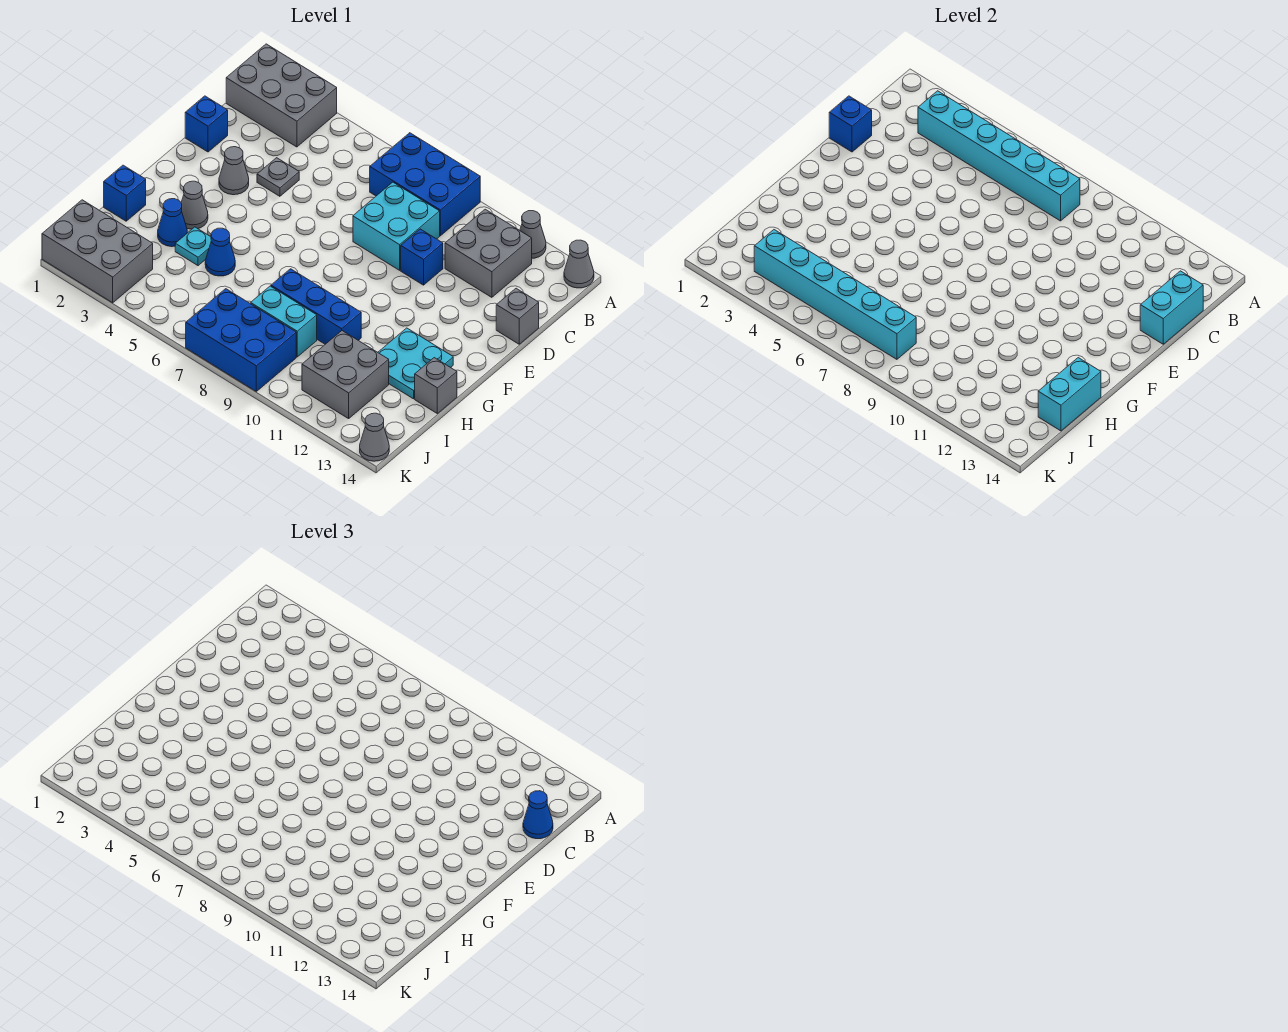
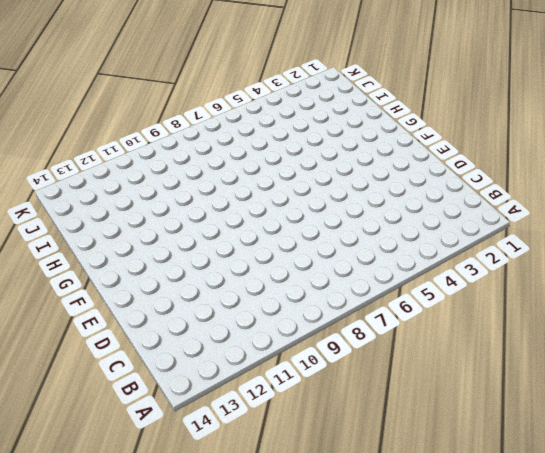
none -> grey brick A1:B3 level 1
none -> blue brick A7:B9 level 1
none -> grey cone A12 level 1
none -> grey cone A14 level 1

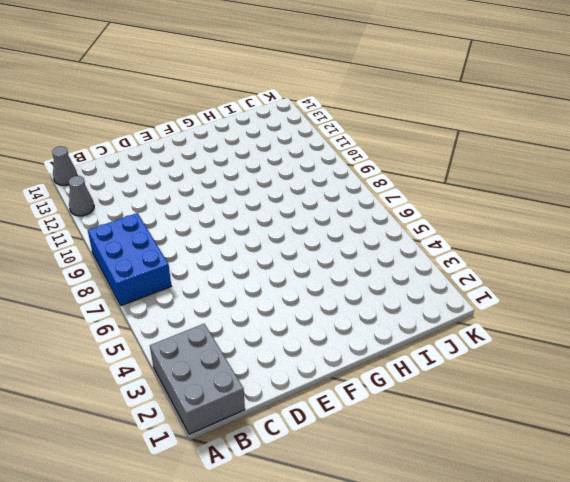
none -> grey brick B11:C12 level 1
none -> cyan brick C8:D9 level 1
none -> blue brick D1 level 1
none -> grey plate D4 level 1

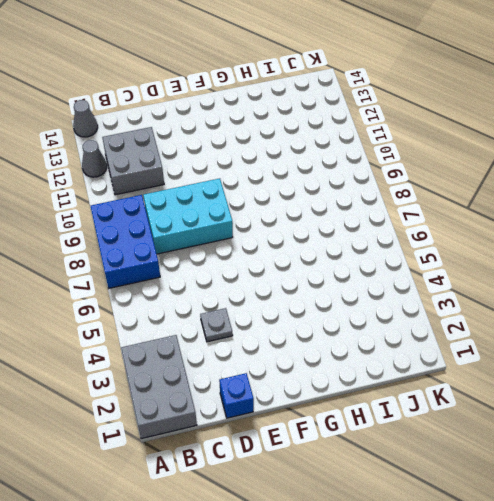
cyan brick C8:E9 level 1 -> cyan brick C8:D9 level 1
none -> blue brick D10 level 1
none -> grey brick D14 level 1
none -> grey cone E3 level 1
none -> grey cone G3 level 1

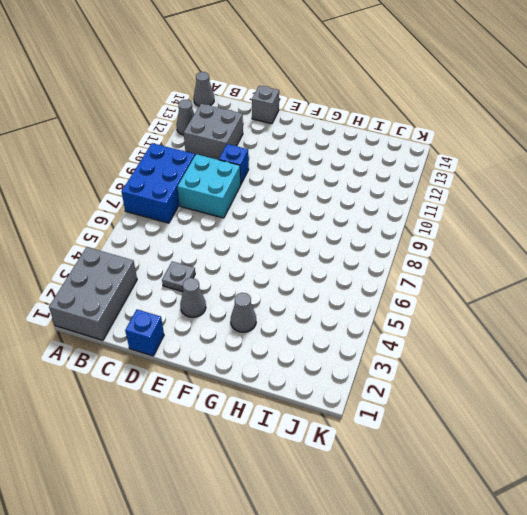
none -> cyan plate G12:H13 level 1
none -> blue brick H1 level 1
none -> blue cone H3 level 1
none -> cyan plate H4 level 1

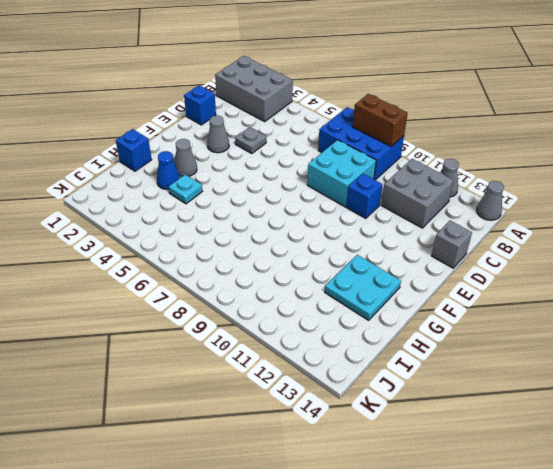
brown brick A8:A9 level 2 -> none
none -> blue cone H5 level 1
none -> blue brick H8:H10 level 1
none -> grey brick H14 level 1
none -> cyan brick I8:I9 level 1

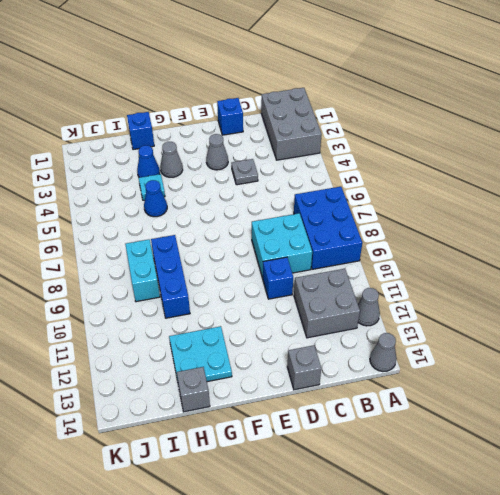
none -> grey brick I11:J12 level 1
none -> grey brick J1:K3 level 1
none -> blue brick J7:K9 level 1
none -> grey cone K14 level 1

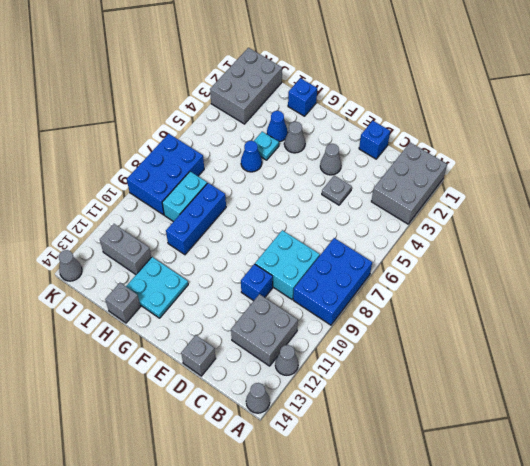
grey brick I12:J12 level 1 -> grey brick I11:J12 level 1
none -> cyan brick B3:B8 level 2
none -> cyan brick C14:D14 level 2
none -> blue brick D1 level 2
none -> cyan brick H14:I14 level 2

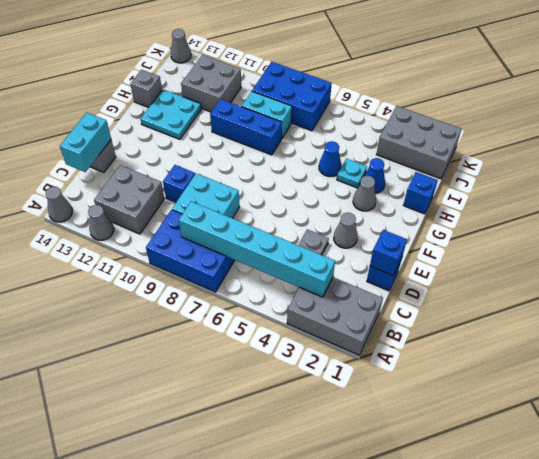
none -> cyan brick H14:I14 level 2
none -> cyan brick J3:J8 level 2
none -> blue cone C14 level 3

